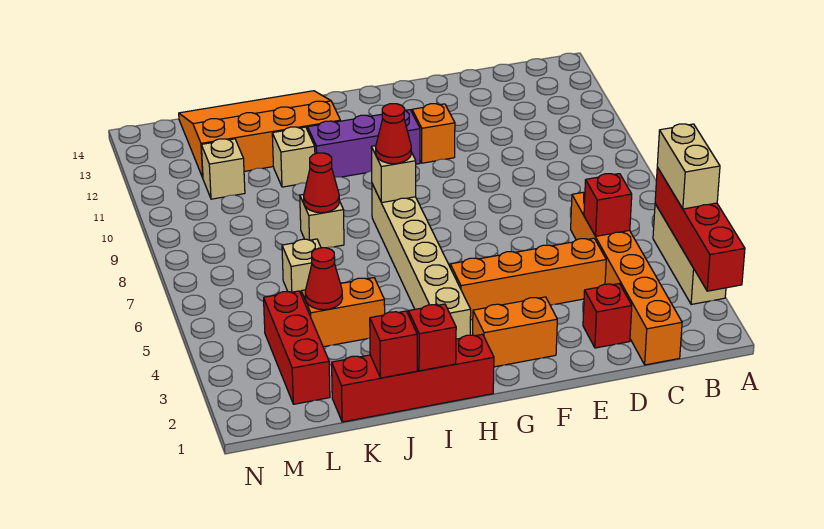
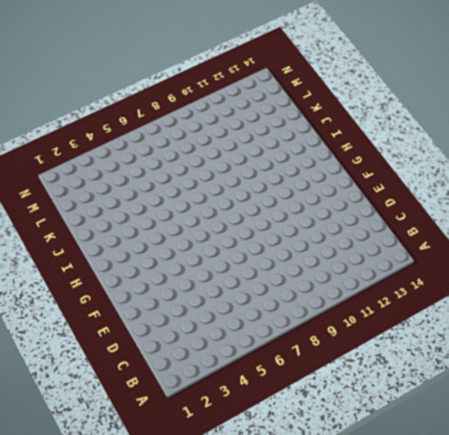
none -> tan brick A3:A5 level 1
none -> orange brick C1:C6 level 1
none -> red brick D2 level 1

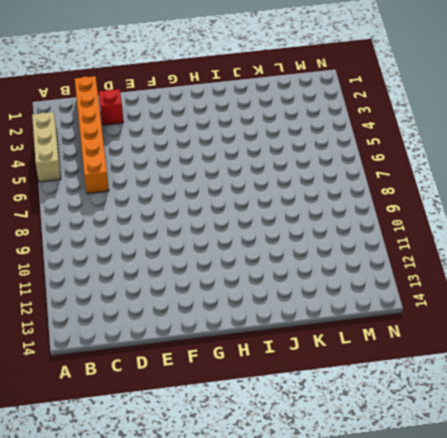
none -> orange brick D4:G4 level 1
none -> orange brick F2:G2 level 1
none -> orange brick F11 level 1

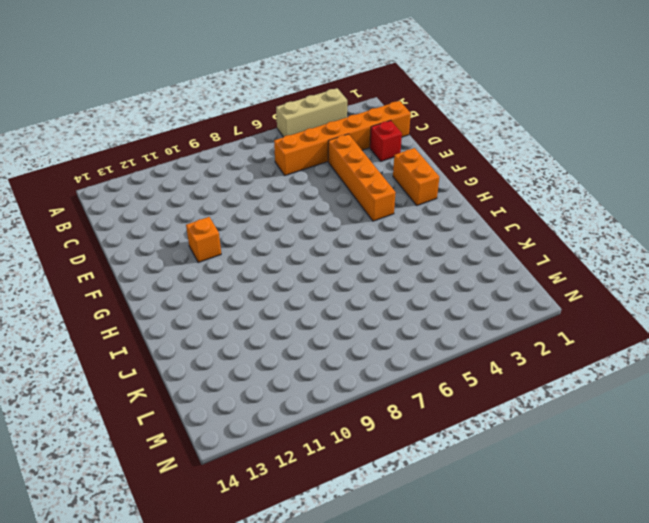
none -> purple brick G11:I11 level 1
none -> red brick H1:K1 level 1
none -> tan brick H3:H8 level 1

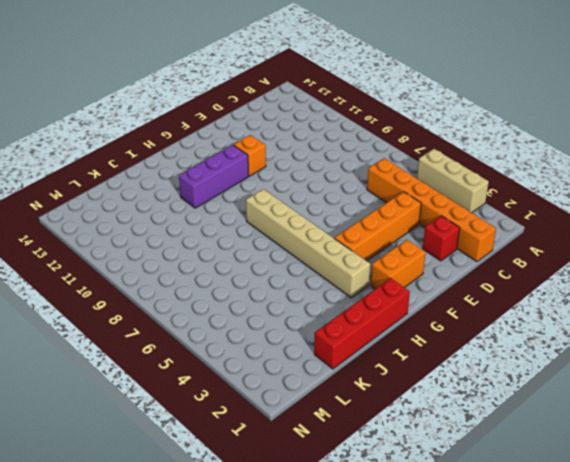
none -> orange slope I12:L14 level 1 top 12
none -> orange brick J4:K4 level 1
none -> tan brick J8 level 1

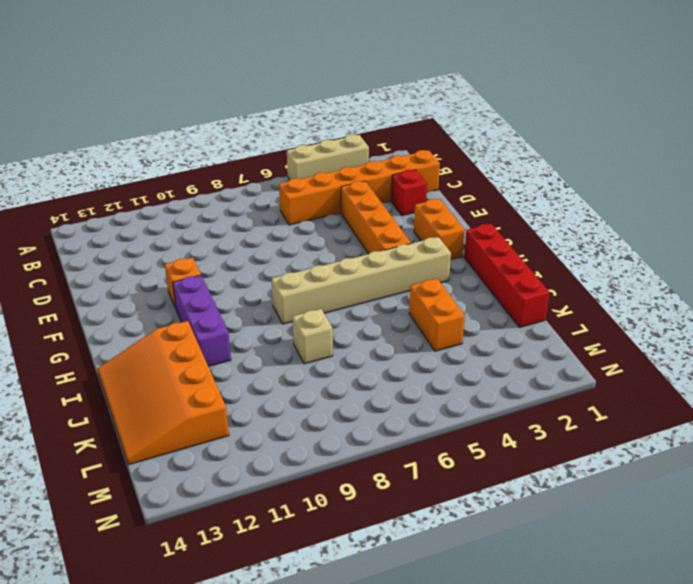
none -> tan brick J11 level 1
none -> tan brick K6 level 1
none -> red brick L2:L4 level 1

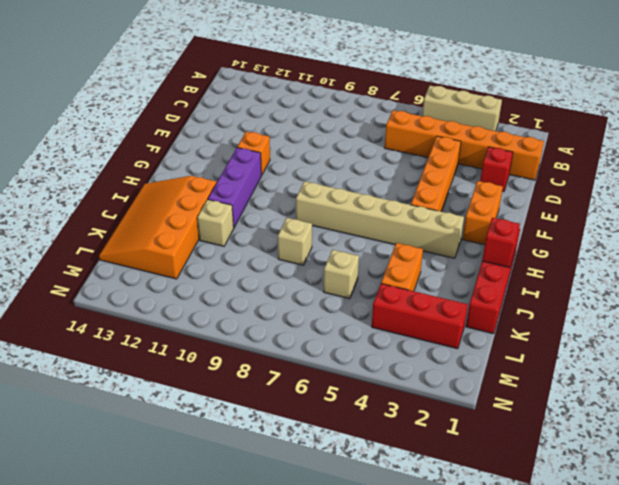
none -> tan brick L11 level 1
none -> red brick A2:A5 level 2
none -> red brick C5 level 2

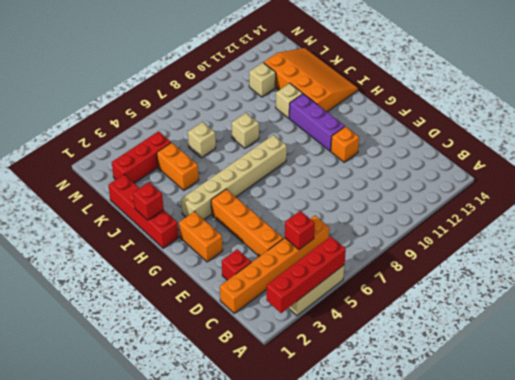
none -> tan brick H8 level 2
none -> red brick J1 level 2
none -> red cone J8 level 2

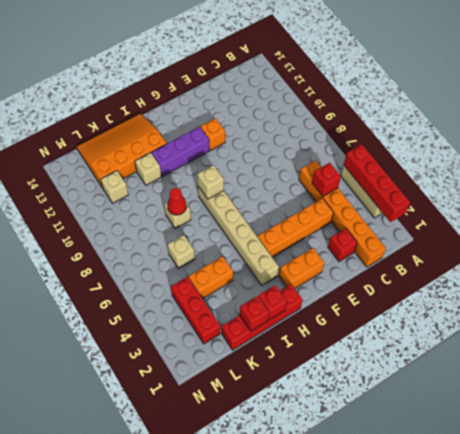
none -> red cone K4 level 2
none -> tan brick A4:A5 level 3
none -> red cone H8 level 3

